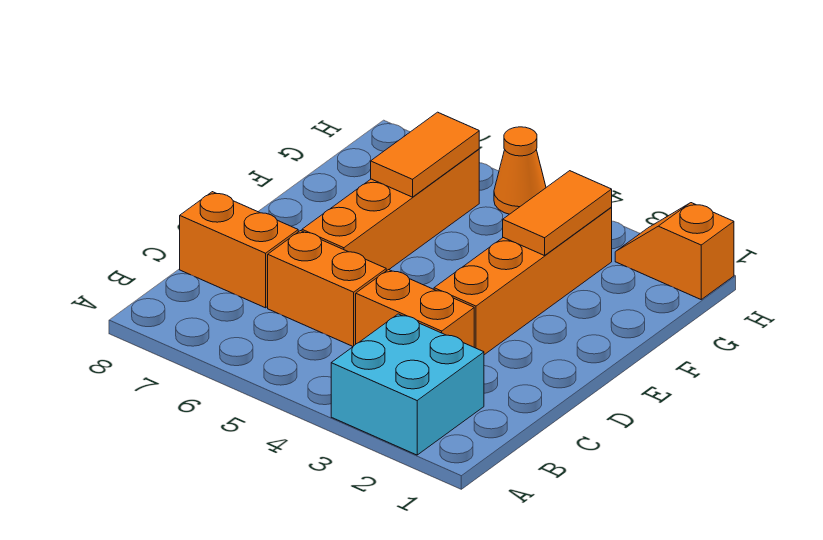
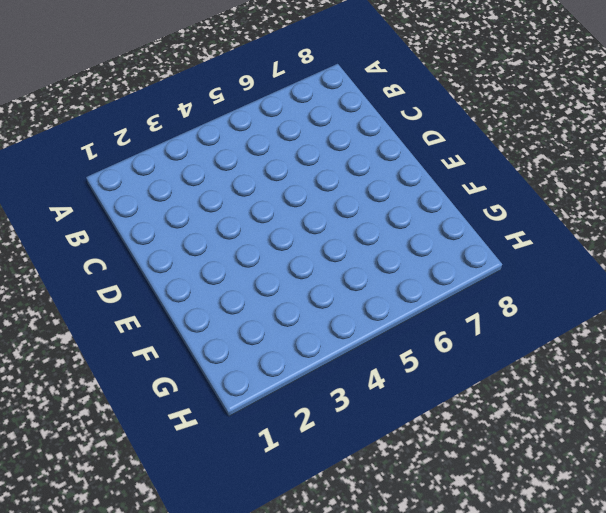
none -> cyan brick A2:B3 level 1
none -> orange brick C3:C4 level 1

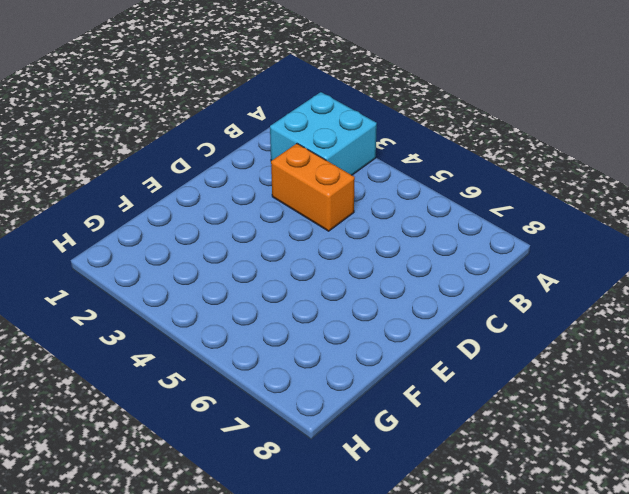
none -> orange brick C5:C6 level 1
none -> orange brick C7:C8 level 1

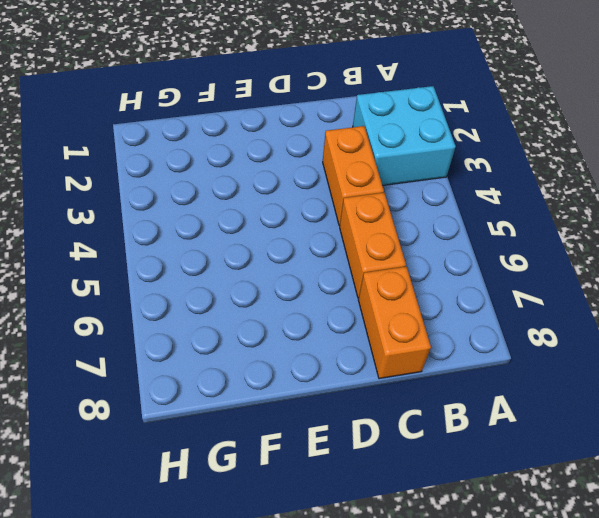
none -> orange brick D3:G3 level 1
none -> orange brick D6:G6 level 1

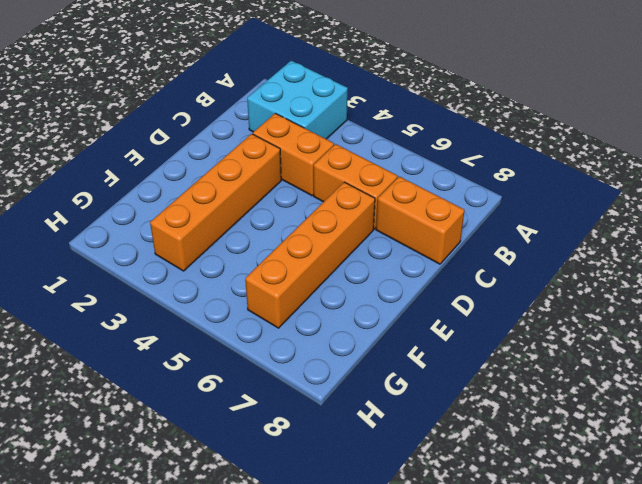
none -> orange slope H1:H2 level 1 top 1
none -> orange cone H5 level 1

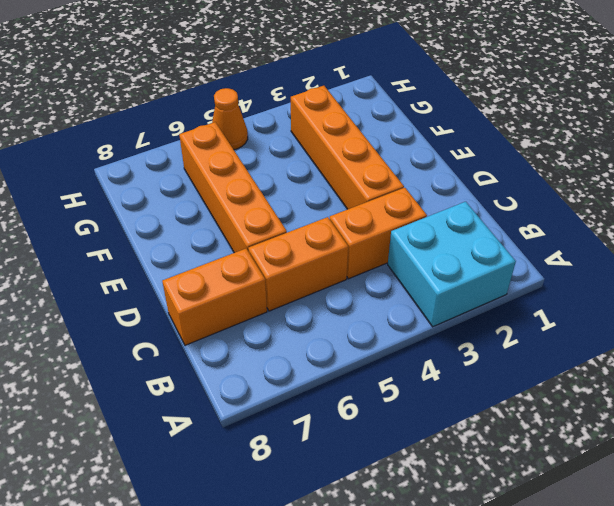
none -> orange slope H1:H2 level 1 top 1
none -> orange tile F3:G3 level 2

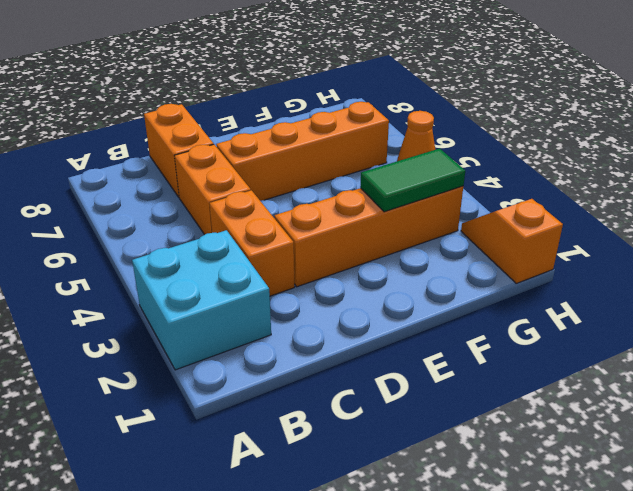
green tile F3:G3 level 2 -> orange tile F3:G3 level 2
none -> orange tile F6:G6 level 2

